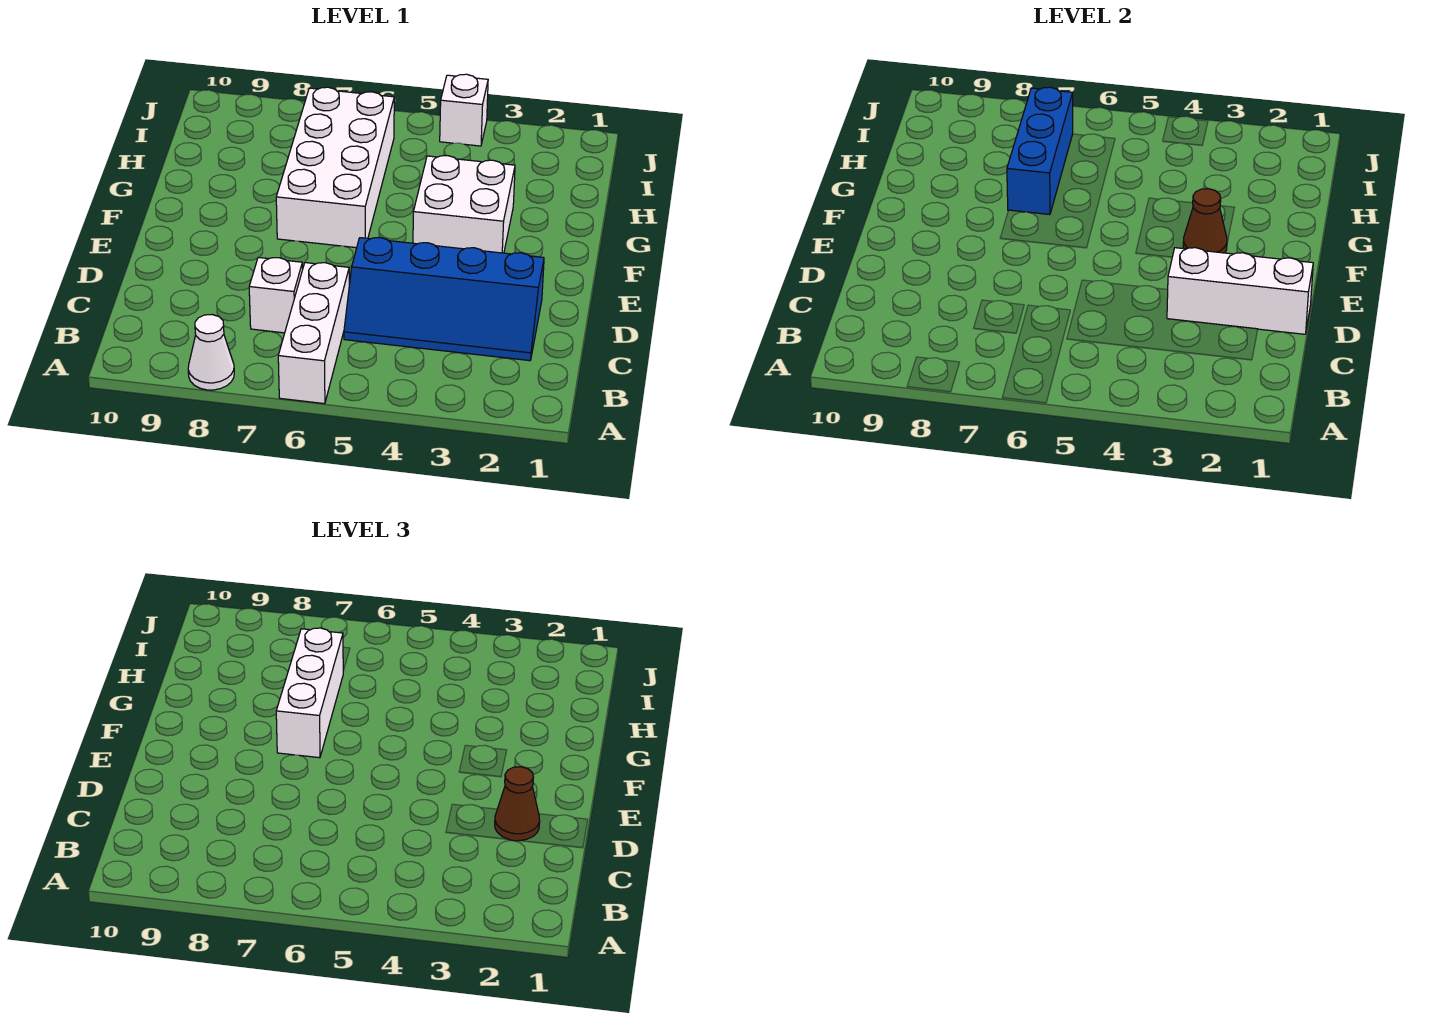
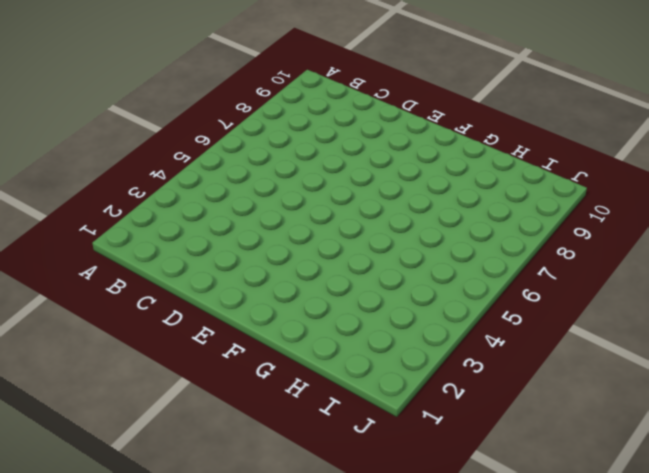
none -> white brick A6:C6 level 1
none -> white cone A8 level 1
none -> blue slope C2:D5 level 1 top D

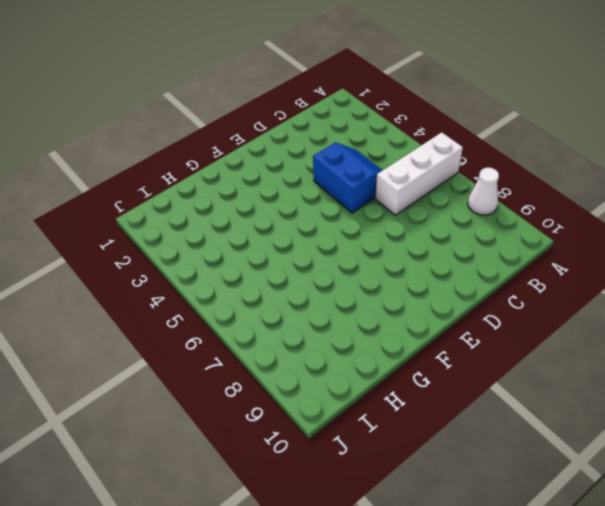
blue slope C4:D5 level 1 top D -> blue slope C2:D5 level 1 top D
none -> white brick C7 level 1
none -> white brick F3:G4 level 1
none -> white brick F6:I7 level 1

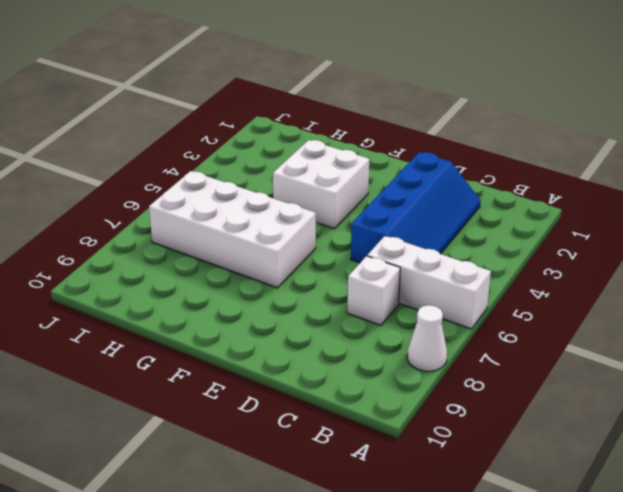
none -> white brick J4 level 1
none -> white brick D1:D3 level 2
none -> brown cone F3 level 2

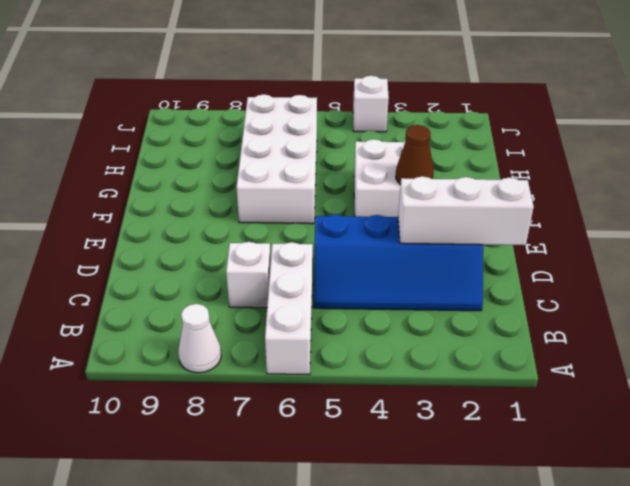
none -> blue brick G7:I7 level 2
none -> brown cone D2 level 3
none -> white brick F7:H7 level 3

